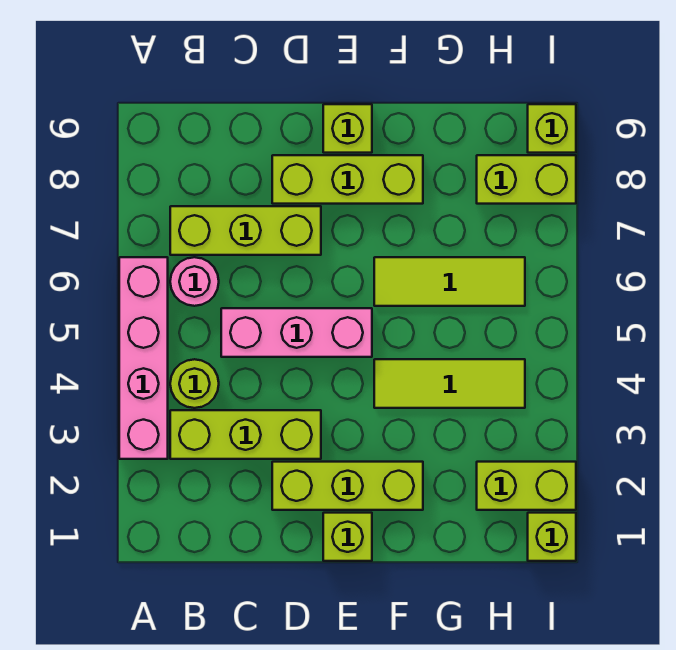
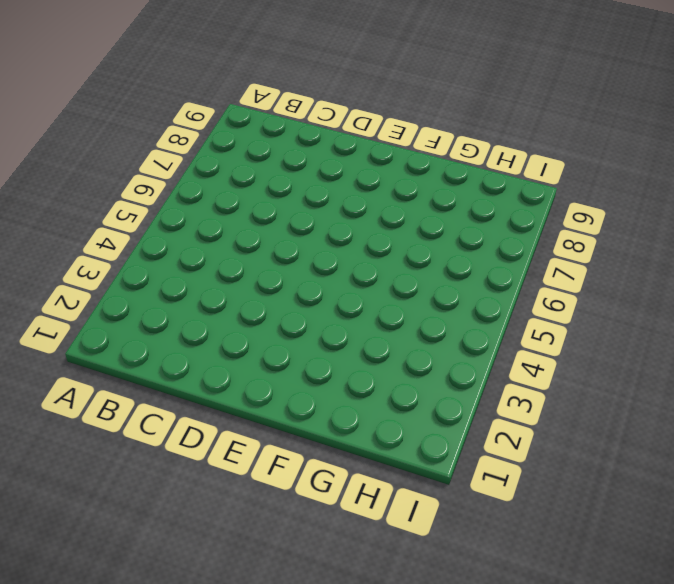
none -> pink brick A3:A6 level 1
none -> lime brick B3:D3 level 1
none -> lime round brick B4 level 1

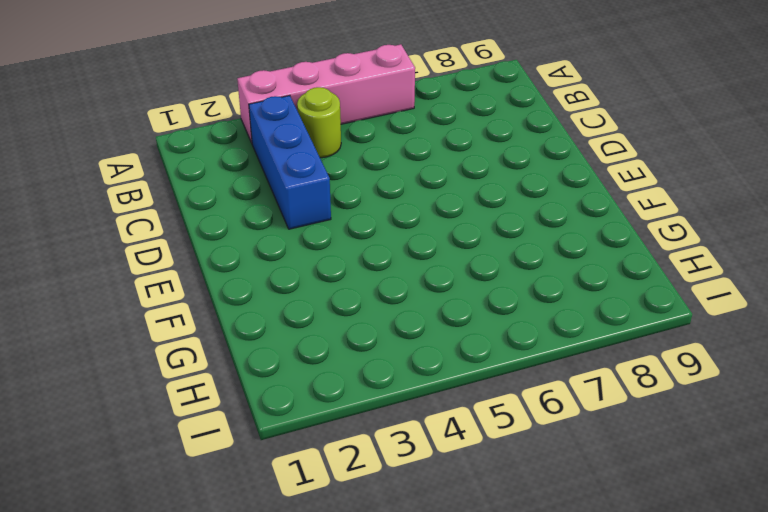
blue brick B3:D3 level 1 -> lime brick B3:D3 level 1
none -> pink round brick B6 level 1
none -> lime brick B7:D7 level 1
none -> pink brick C5:E5 level 1

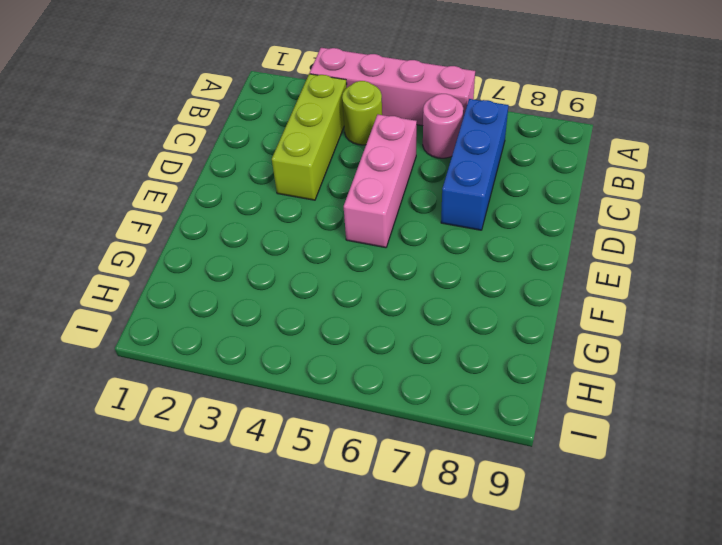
blue brick B7:D7 level 1 -> lime brick B7:D7 level 1
none -> lime brick D2:F2 level 1
none -> lime brick D8:F8 level 1
none -> lime brick E1 level 1

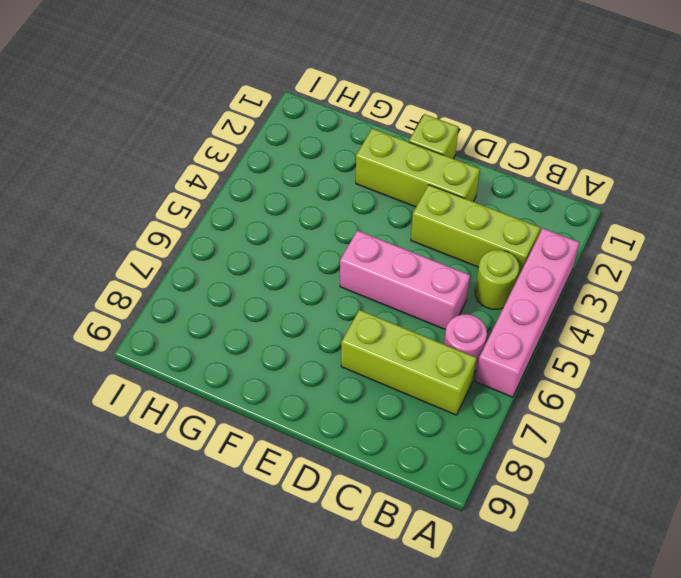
none -> lime brick D8:F8 level 1
none -> lime brick E9 level 1
none -> lime tile F4:H4 level 1

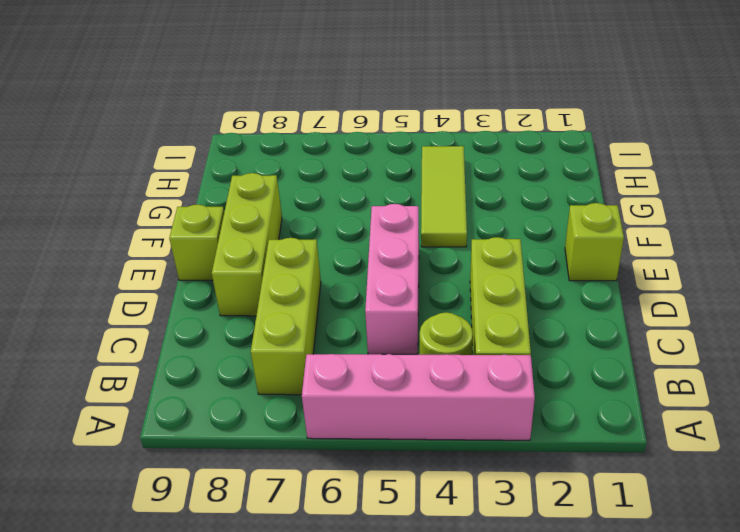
none -> pink round brick B6 level 1
none -> lime brick D2:F2 level 1
none -> lime tile F6:H6 level 1

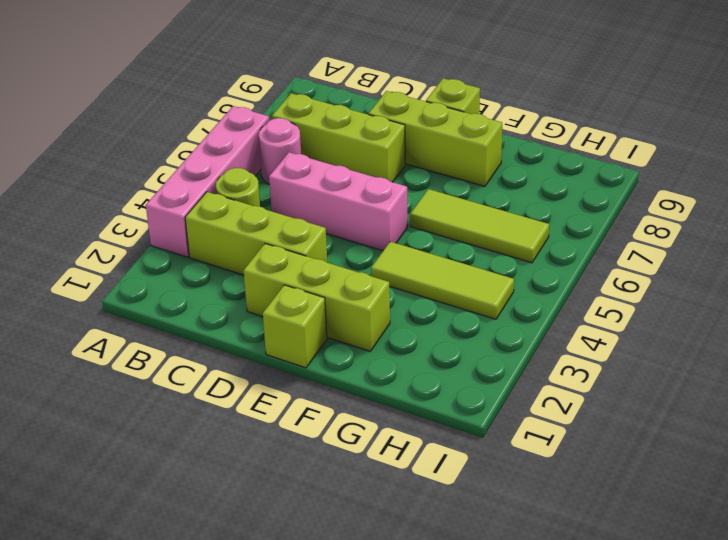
none -> lime brick H2:I2 level 1
none -> lime brick H8:I8 level 1
none -> lime brick I1 level 1

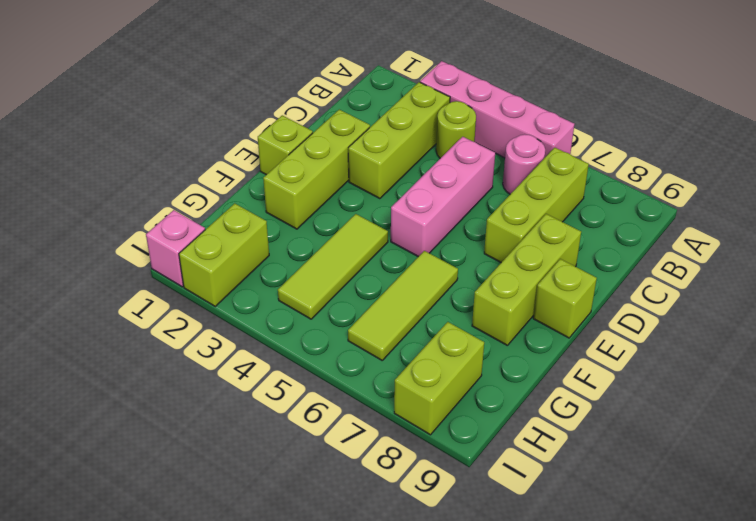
pink brick I1 level 1 -> lime brick I1 level 1
none -> lime brick I9 level 1

